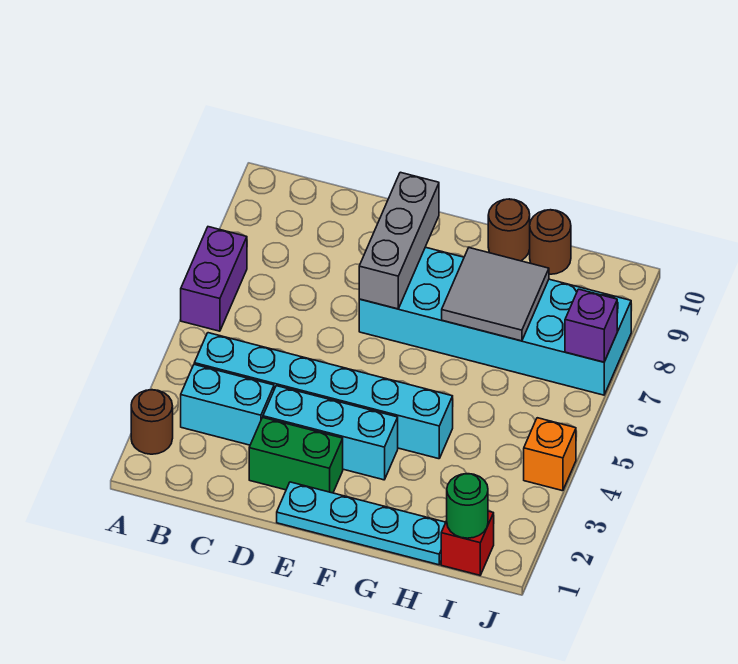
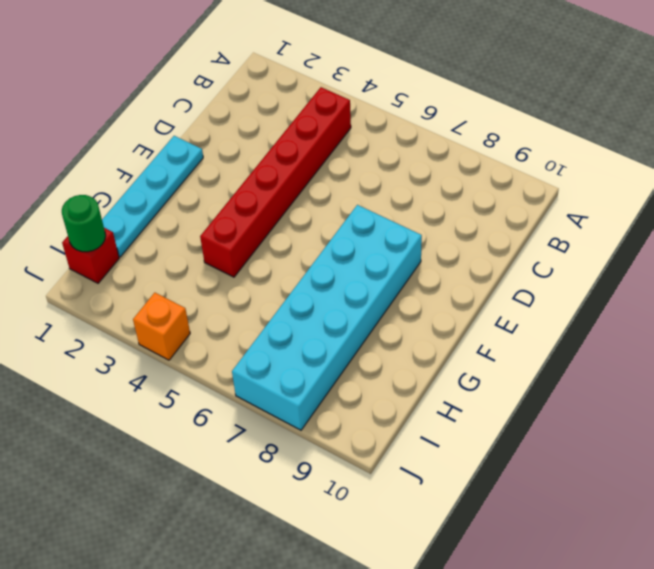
red brick B4:G4 level 1 -> cyan brick B4:G4 level 1
none -> brown round brick A2 level 1
none -> purple brick A6:A7 level 1
none -> cyan brick B3:C3 level 1

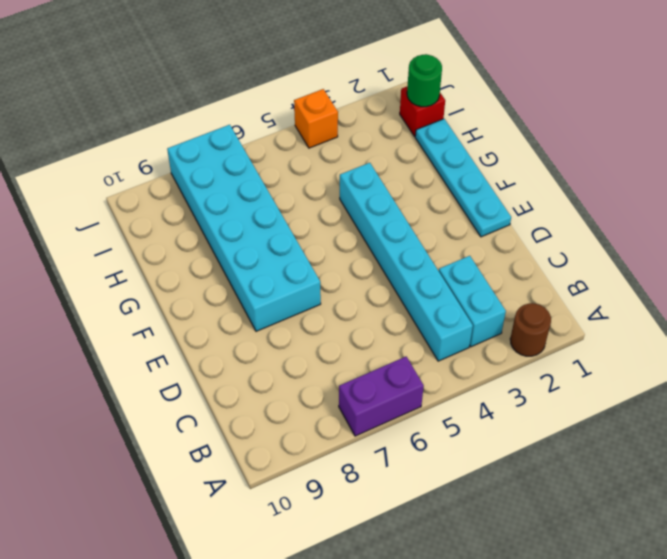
none -> green brick D2:E2 level 1
none -> cyan brick D3:F3 level 1
none -> brown round brick G10 level 1

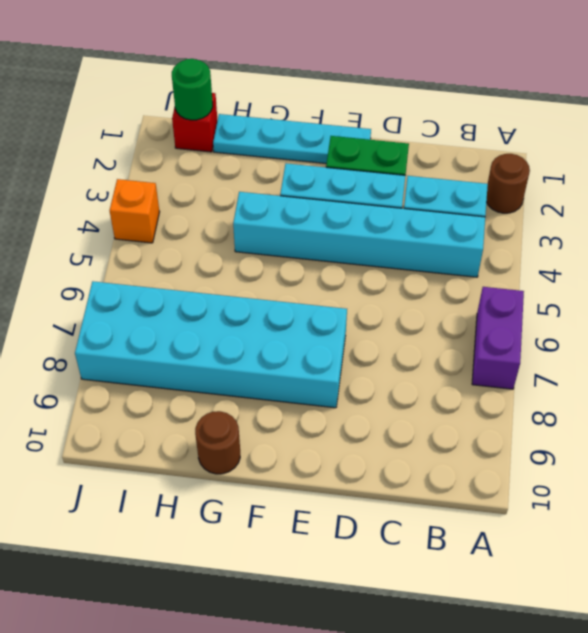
none -> brown round brick H10 level 1
none -> grey brick E7:E9 level 2
none -> grey tile G7:H8 level 2

